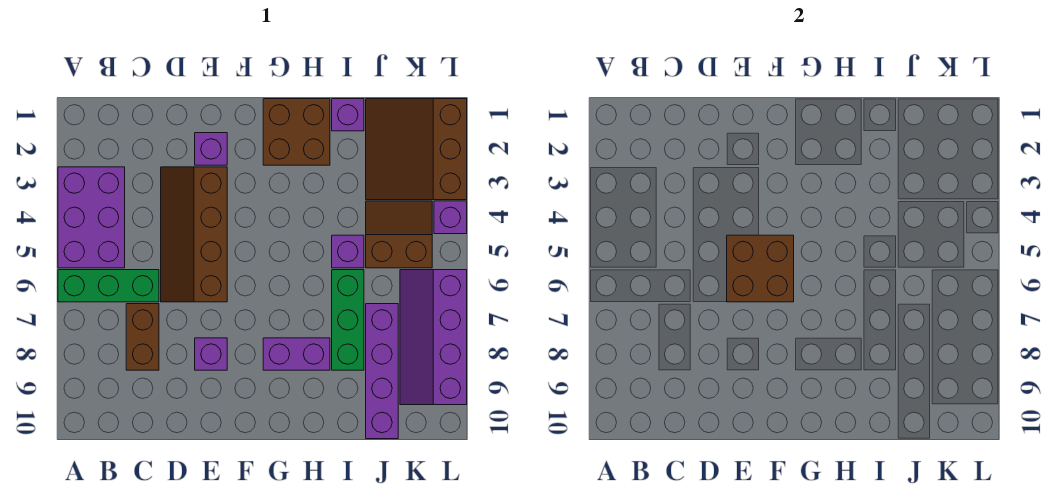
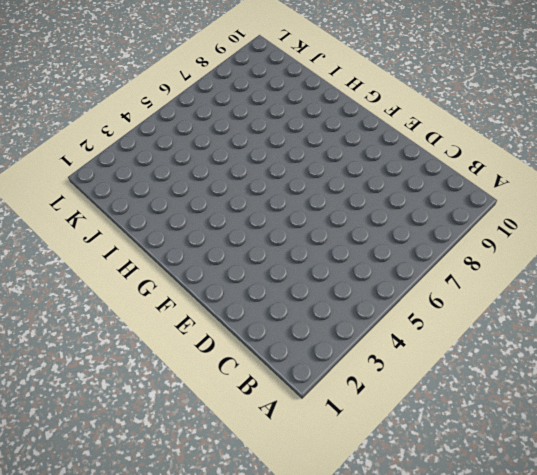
none -> purple brick A3:B5 level 1
none -> green brick A6:C6 level 1
none -> brown brick C7:C8 level 1

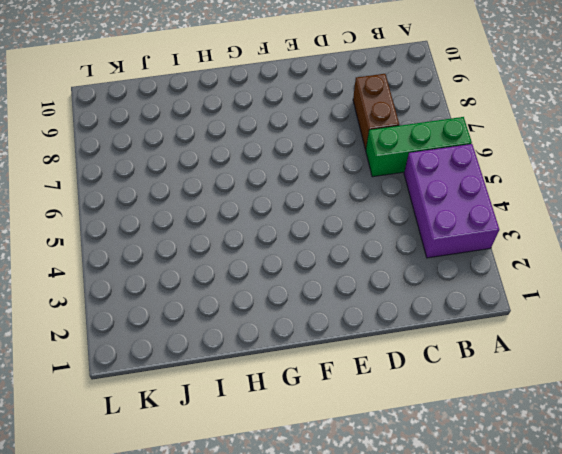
none -> brown slope D3:E6 level 1 top E
none -> purple brick E2 level 1
none -> purple brick E8 level 1

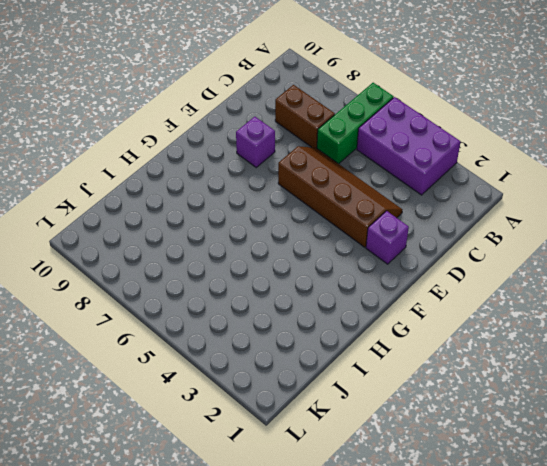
none -> brown brick G1:H2 level 1
none -> purple brick G8:H8 level 1
none -> purple brick I1 level 1

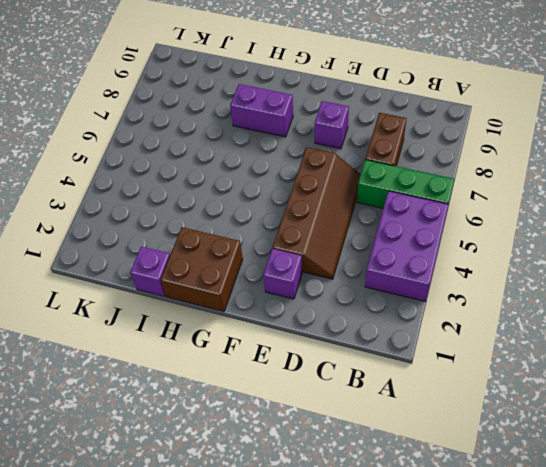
none -> purple brick I5 level 1
none -> green brick I6:I8 level 1
none -> brown slope J1:L3 level 1 top L

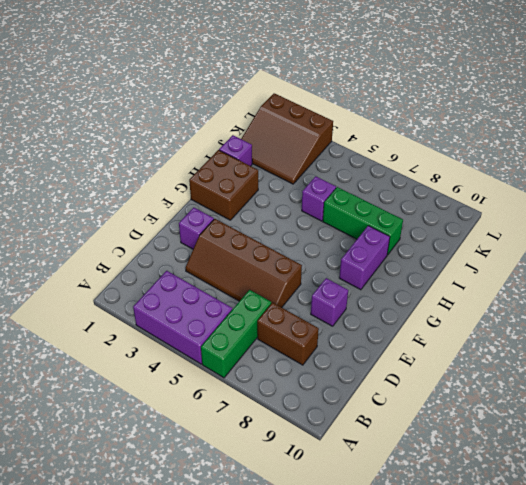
none -> brown slope J4:K5 level 1 top 5
none -> purple brick J7:J10 level 1
none -> purple slope K6:L9 level 1 top L

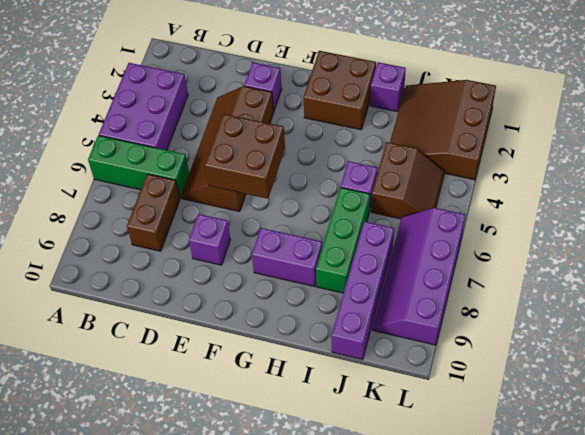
brown slope J4:K5 level 1 top J -> brown slope J4:K5 level 1 top 5
none -> purple brick L4 level 1

